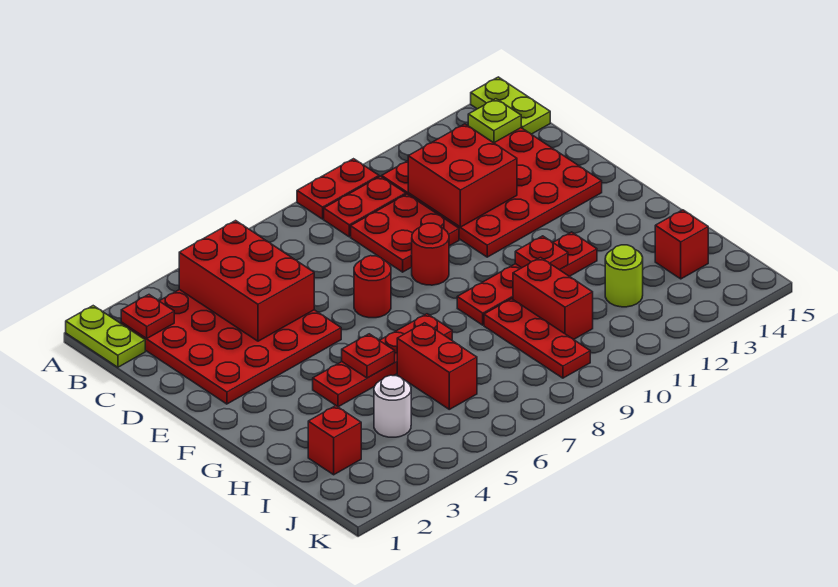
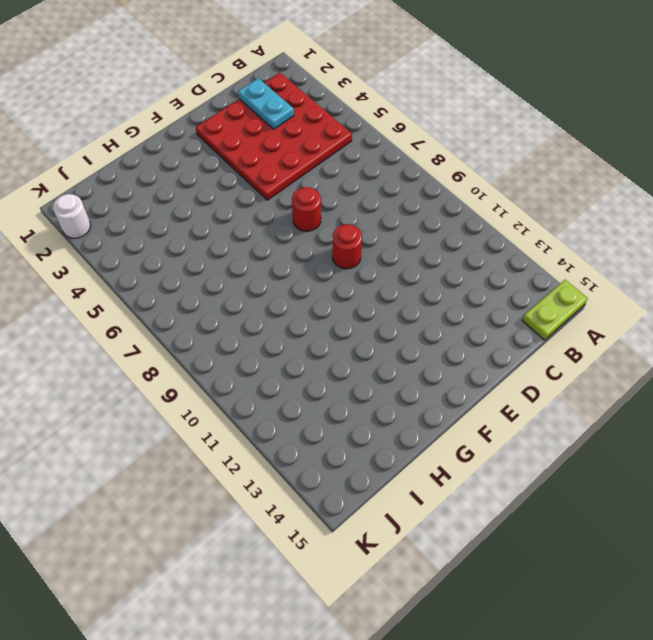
cyan plate C2:C3 level 2 -> none
white round brick K2 level 1 -> white round brick I4 level 1
none -> lime plate A1:B1 level 1
none -> red plate A9:A10 level 1
none -> red plate B9:B10 level 1

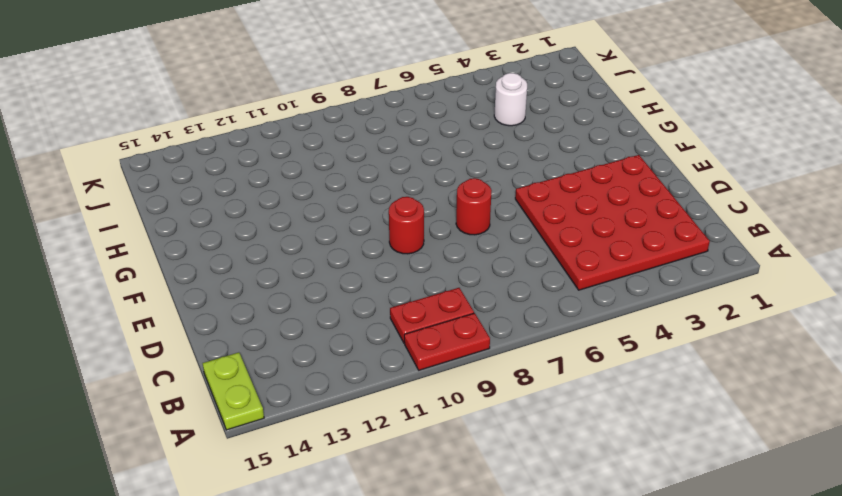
none -> lime plate A1:B1 level 1
none -> red plate B11:E14 level 1
none -> red plate C9:D10 level 1

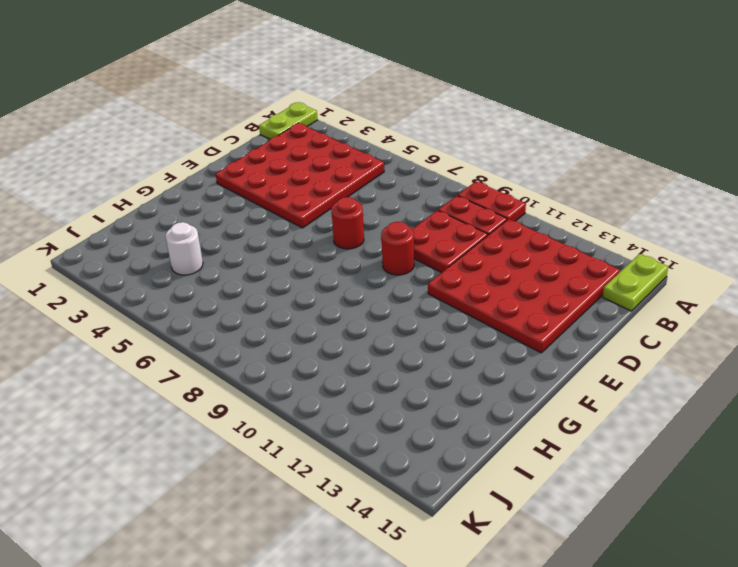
none -> red plate G4:G7 level 1
none -> red plate G9:G12 level 1
none -> red brick H6:I6 level 1

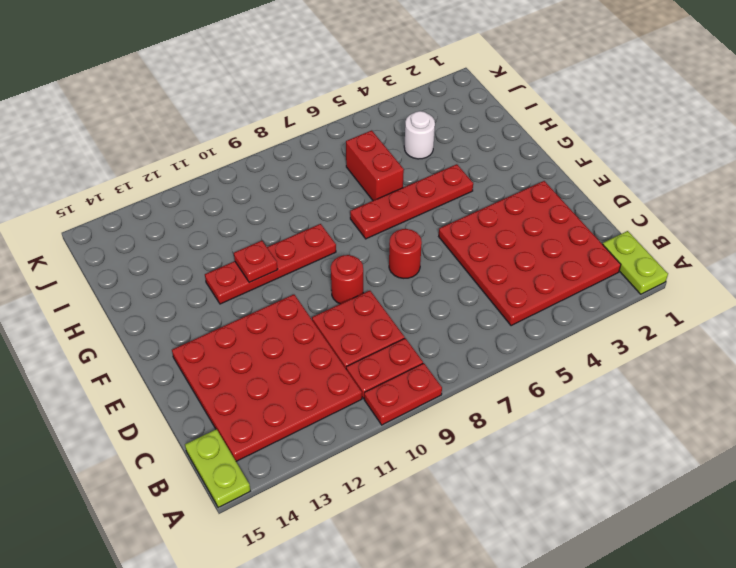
none -> red plate H9:J9 level 1
none -> red brick H10:I10 level 1
none -> red brick I2 level 1

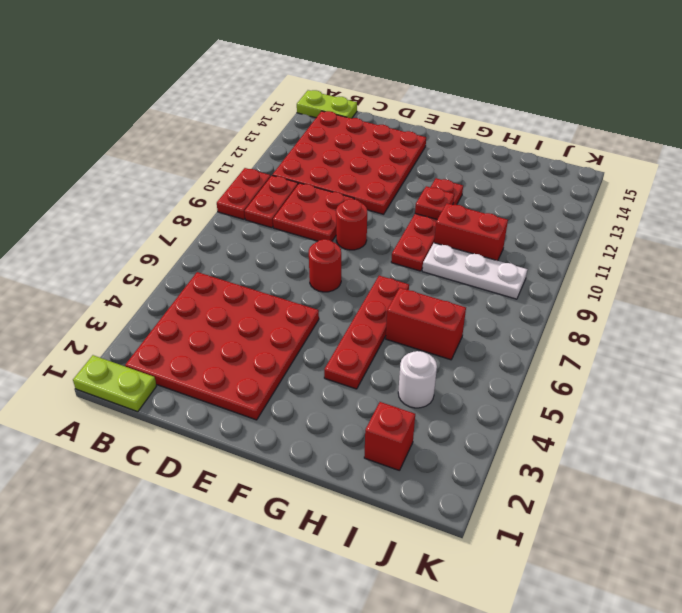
white plate H9:J9 level 1 -> red plate H9:J9 level 1
none -> lime round brick I12 level 1
none -> red brick I14 level 1
none -> red plate B2 level 2

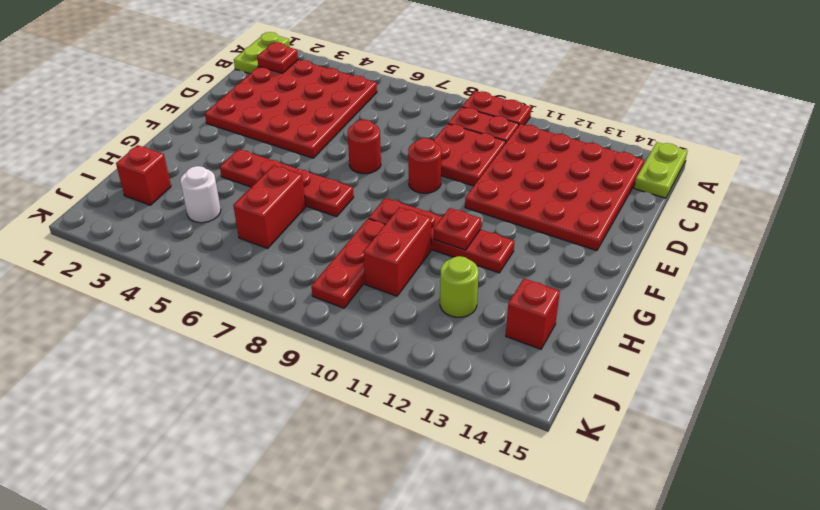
none -> red brick B4:D5 level 2
none -> lime plate B14 level 2
none -> red brick C11:D12 level 2

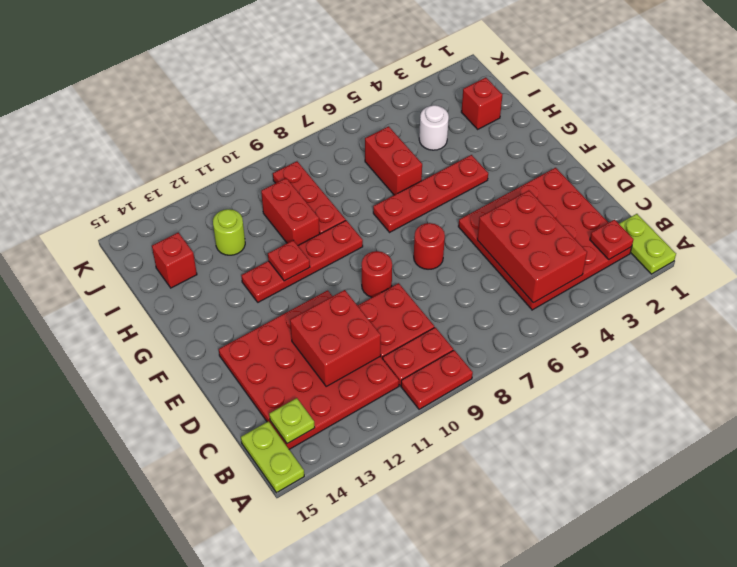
none -> red plate G5 level 2

